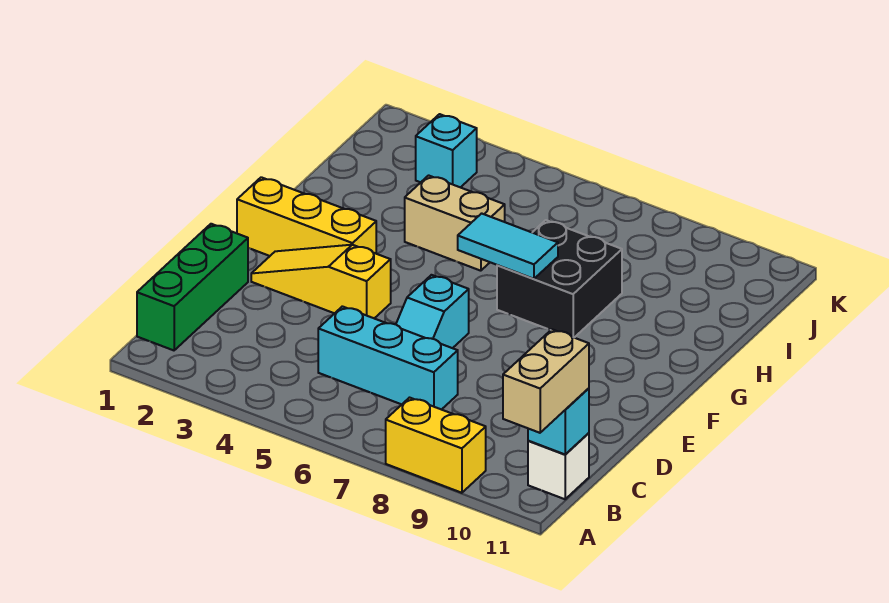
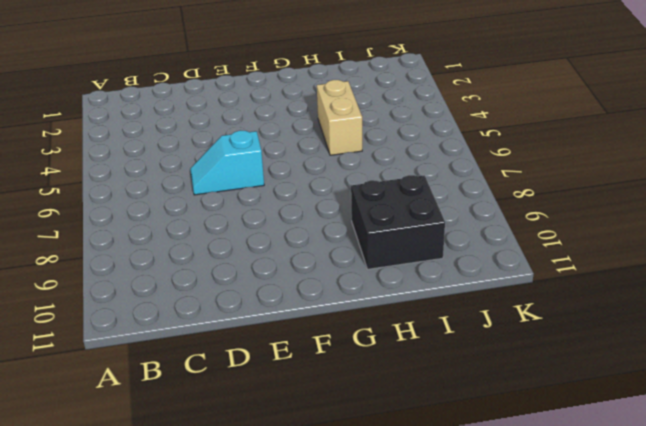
black brick H9:I10 level 1 -> black brick G7:H8 level 1
none -> yellow brick A8:A9 level 1
none -> green brick B1:D1 level 1
none -> white brick B11 level 1

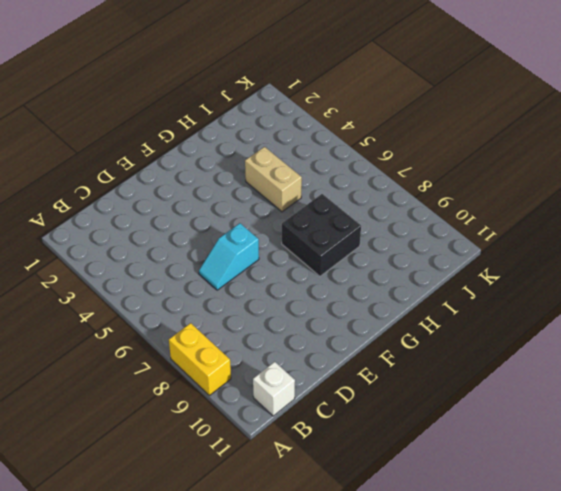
none -> green brick B1:D1 level 1
none -> cyan brick C5:C7 level 1
none -> yellow slope E2:E4 level 1 top 4

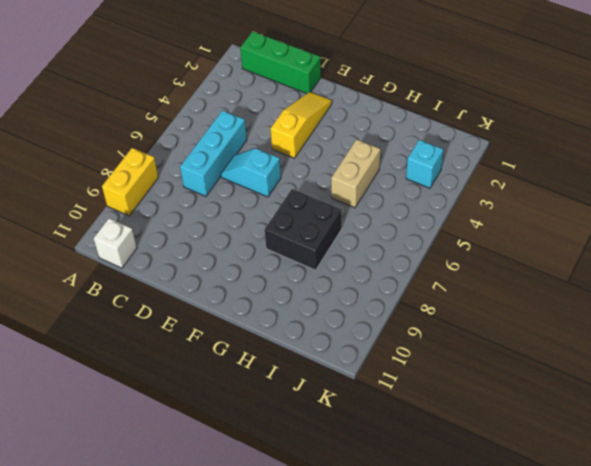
none -> yellow brick F1:F3 level 1
none -> cyan brick B11 level 2
none -> cyan tile G6:G7 level 2

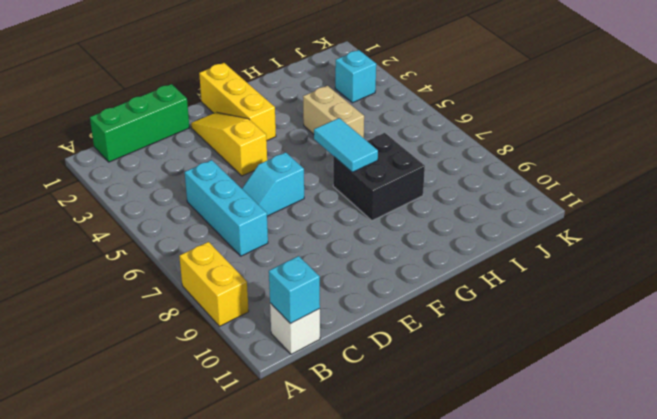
none -> tan brick A11:B11 level 3

